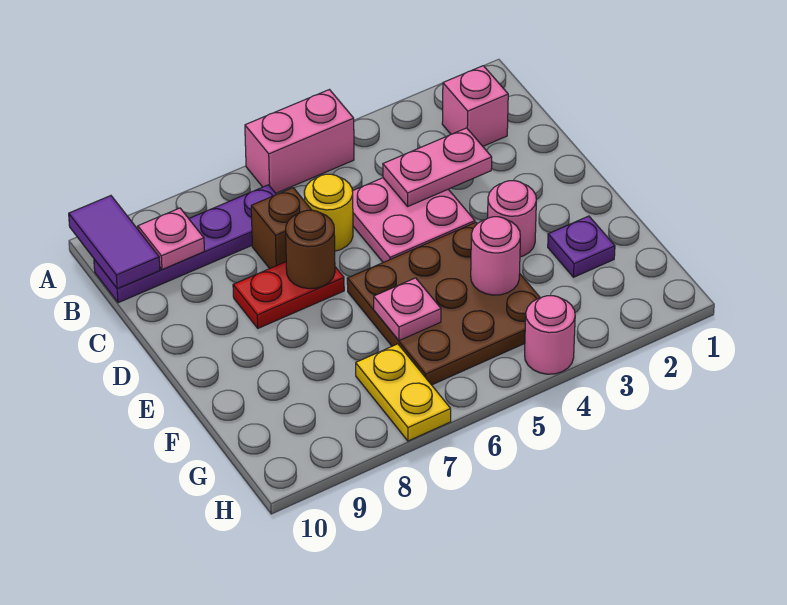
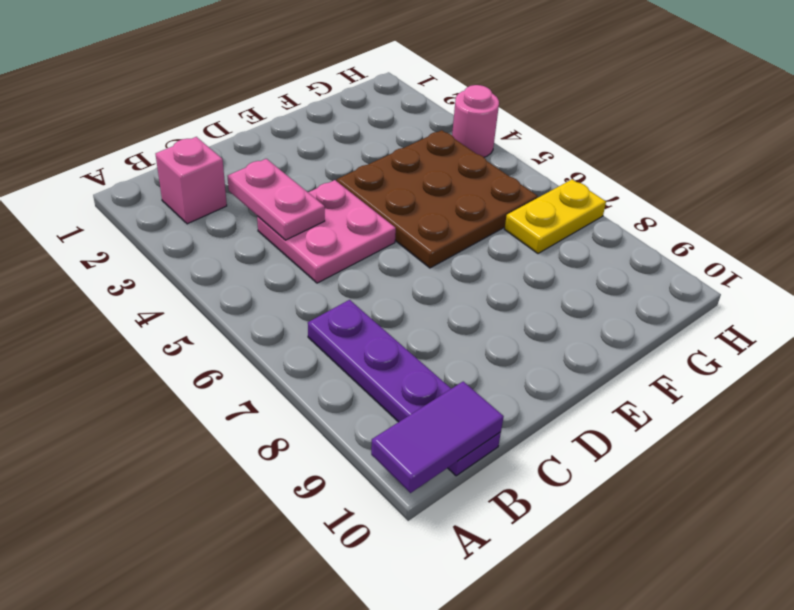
none -> pink brick A5:A6 level 1
none -> yellow round brick C6 level 1
none -> brown brick C7 level 1

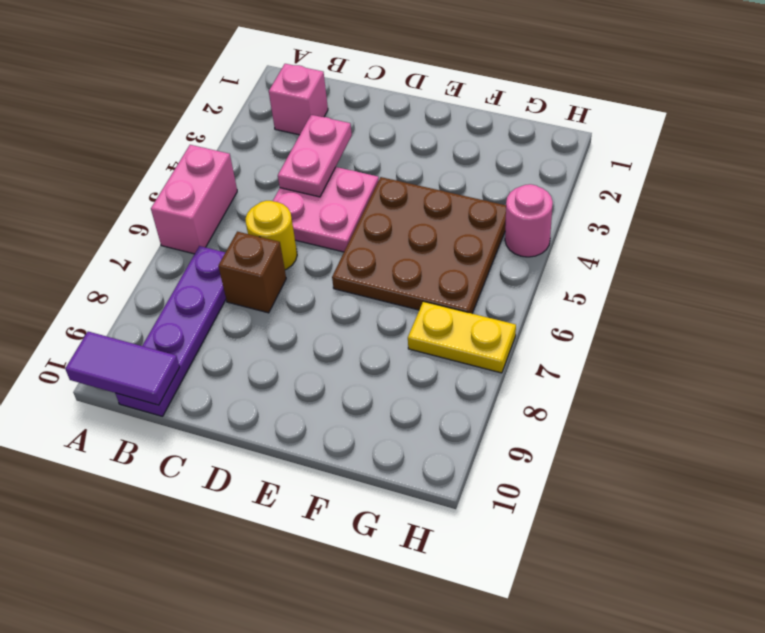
none -> red plate D7:D8 level 1
none -> pink round brick E3 level 1
none -> purple plate F2 level 1

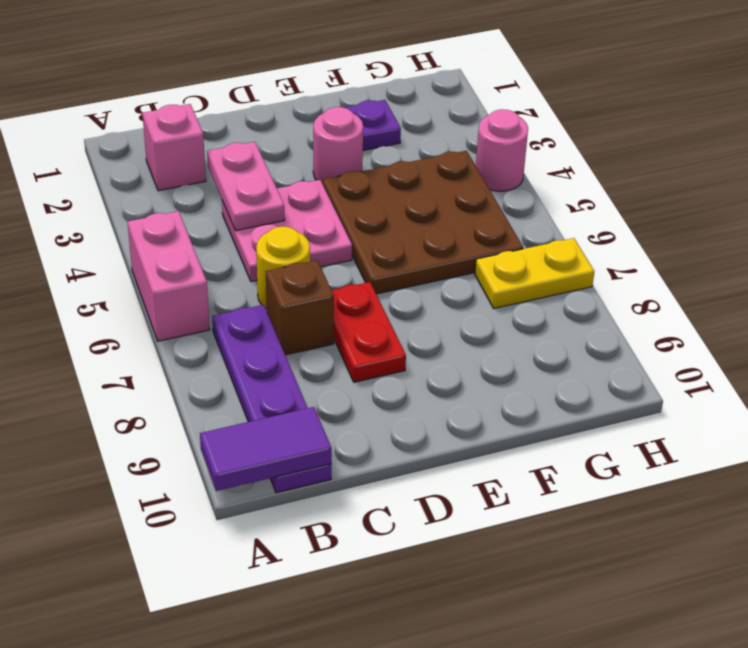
none -> pink plate B9 level 2
none -> brown round brick D7 level 2
none -> pink round brick F4 level 2

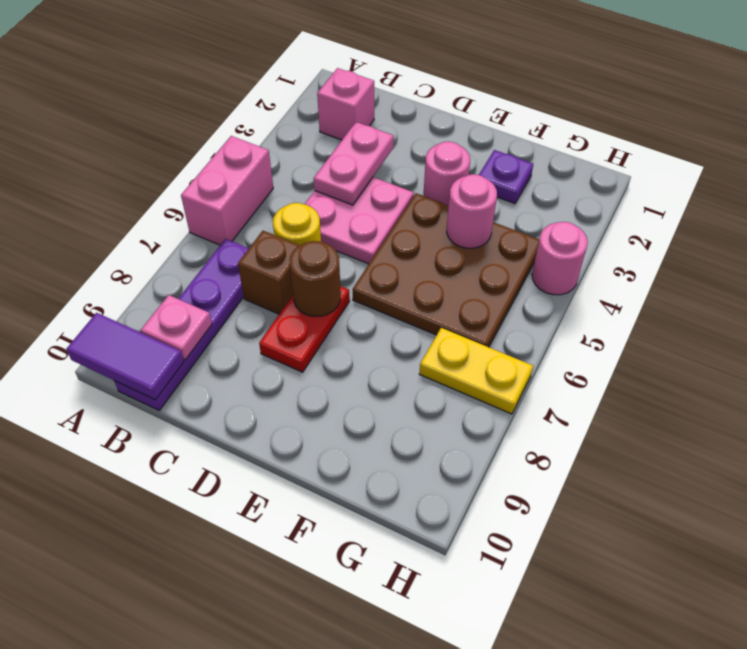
none -> pink plate F6 level 2

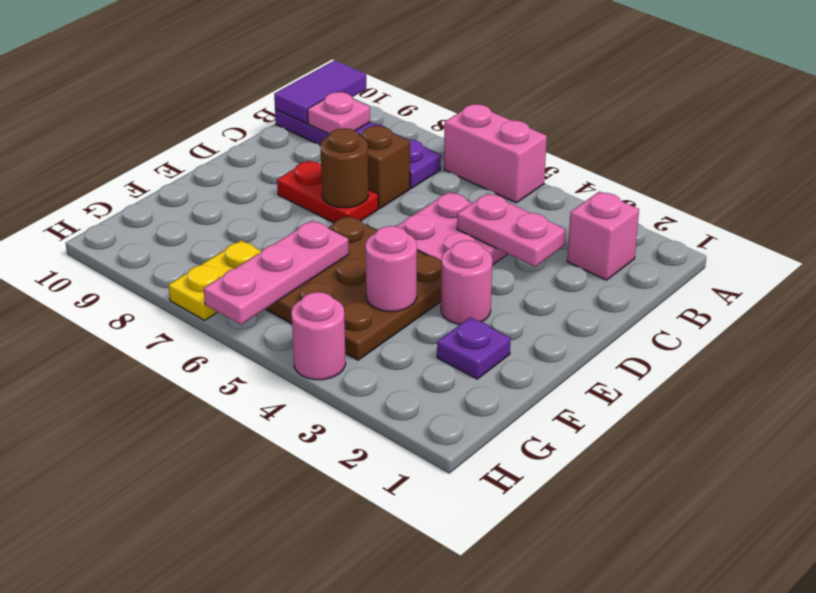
pink plate F6:H6 level 2 -> pink plate F6 level 2
none -> yellow round brick C6 level 1

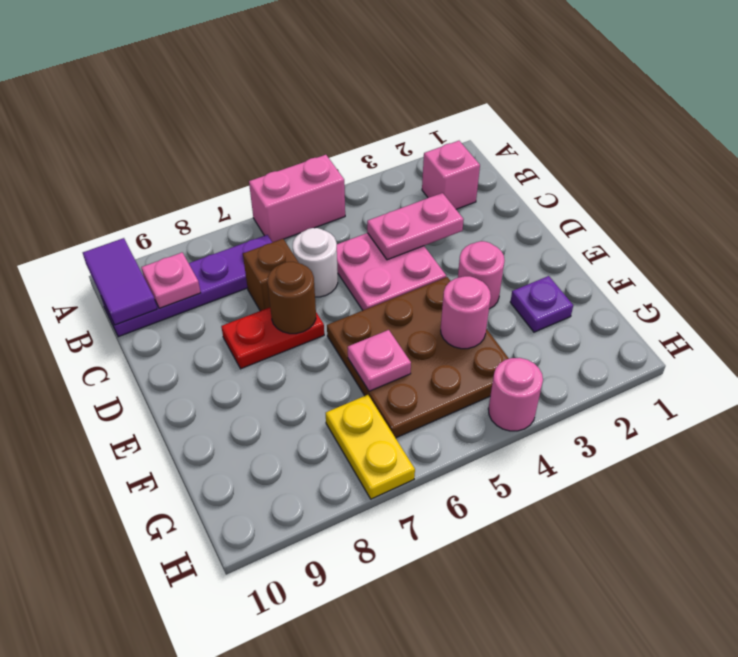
white round brick C6 level 1 -> yellow round brick C6 level 1

